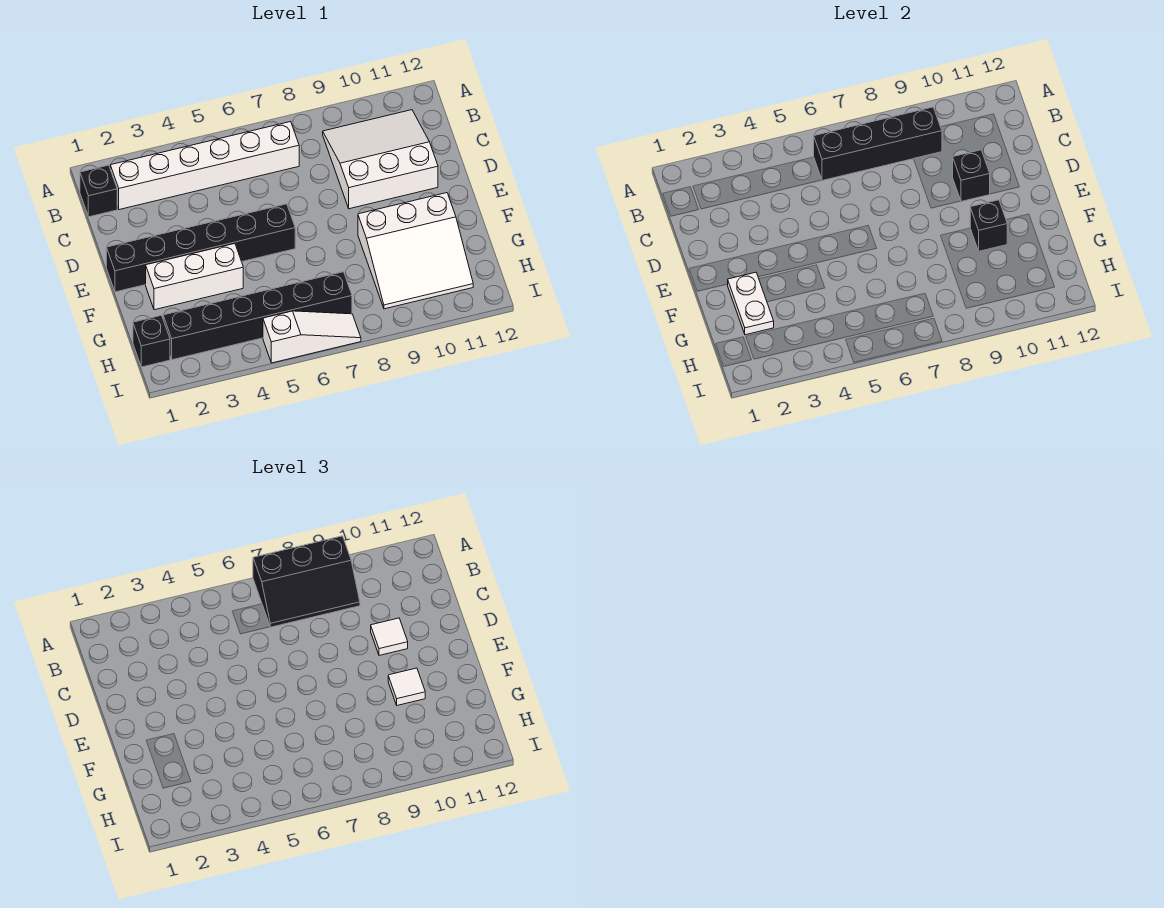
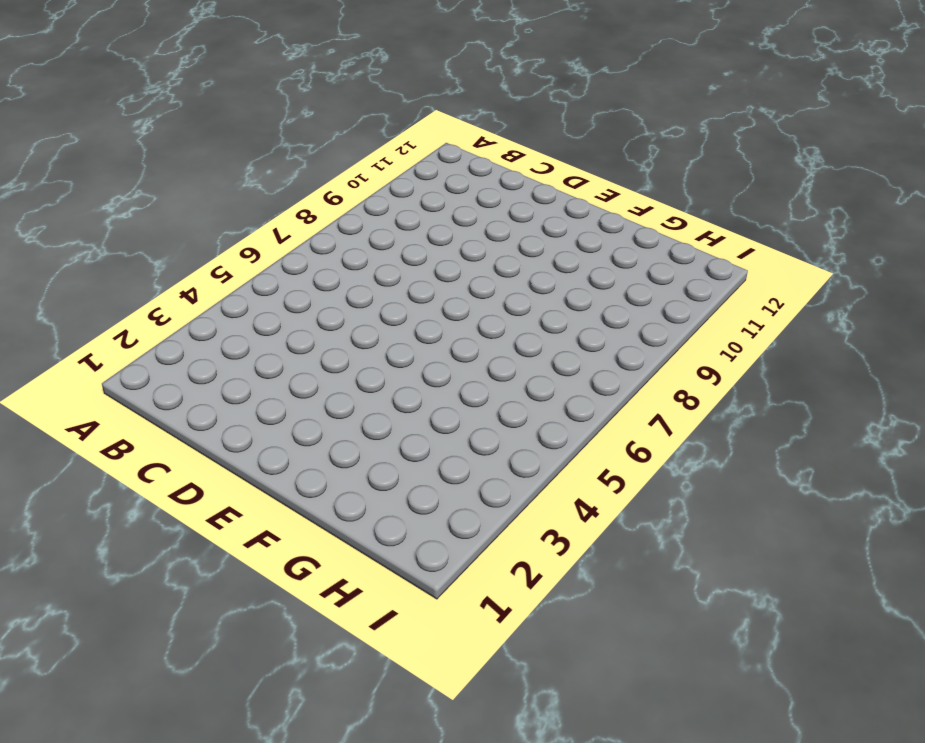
none -> black brick B1 level 1
none -> white brick B2:B7 level 1
none -> white slope B9:D11 level 1 top D

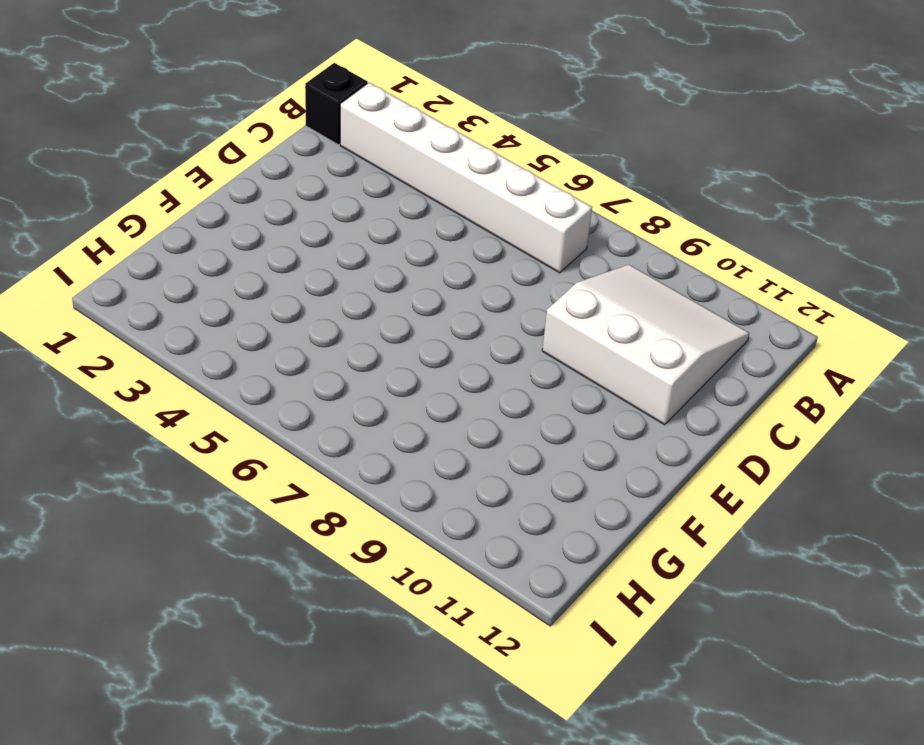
none -> black brick E1:E6 level 1
none -> white brick F2:F4 level 1
none -> white slope F9:H11 level 1 top F

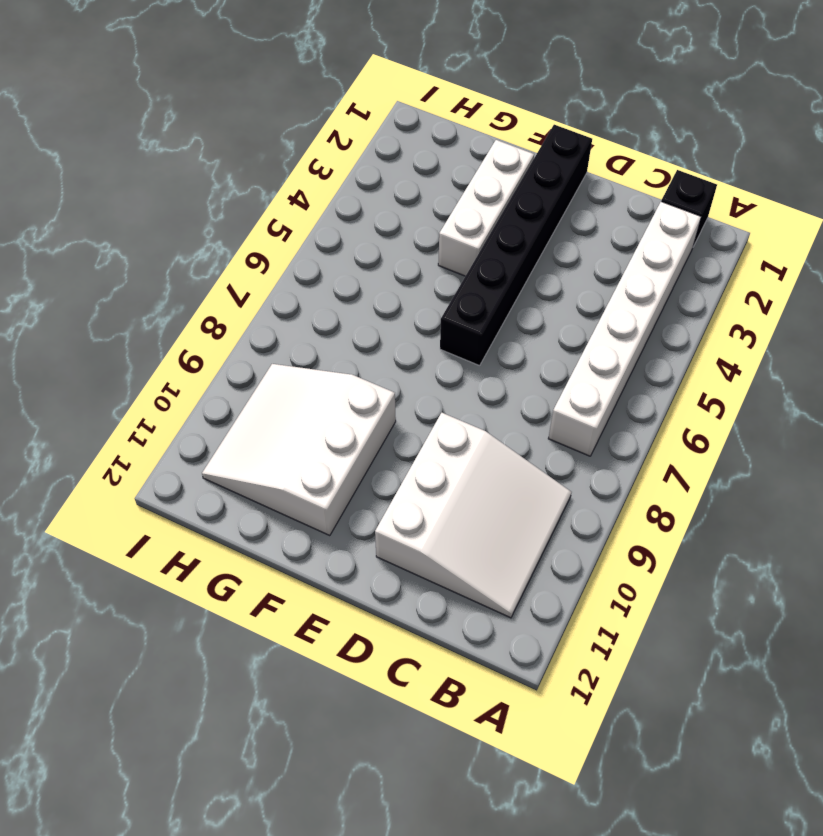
none -> black brick H1 level 1
none -> black brick H2:H7 level 1
none -> white slope I5:I7 level 1 top 5

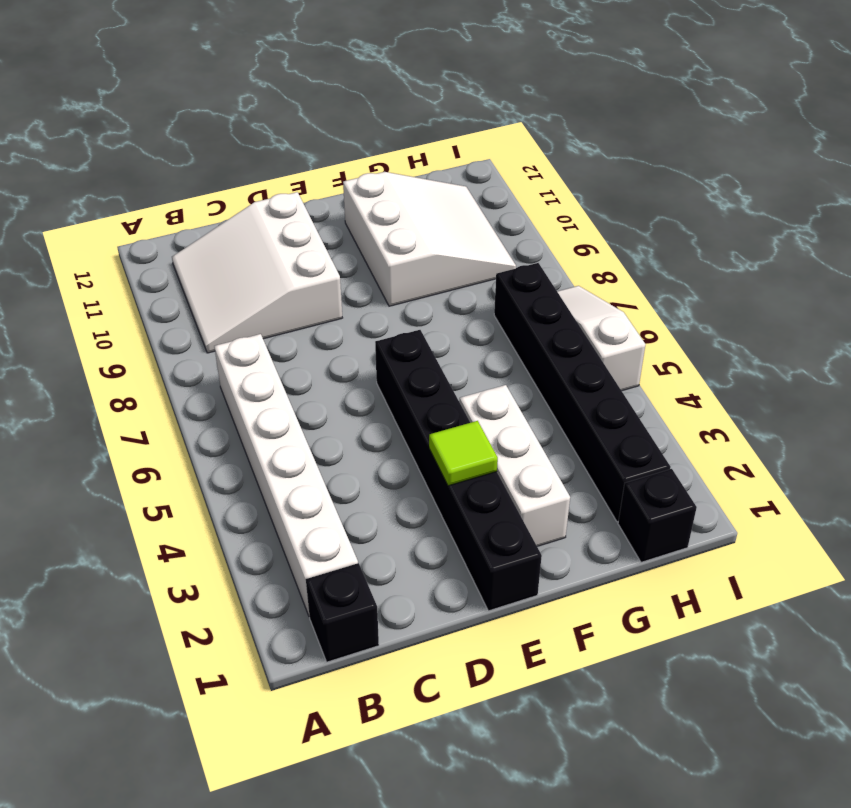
lime tile E3 level 2 -> none
none -> black brick B6:B9 level 2
none -> black brick D10 level 2
none -> white plate F2:G2 level 2

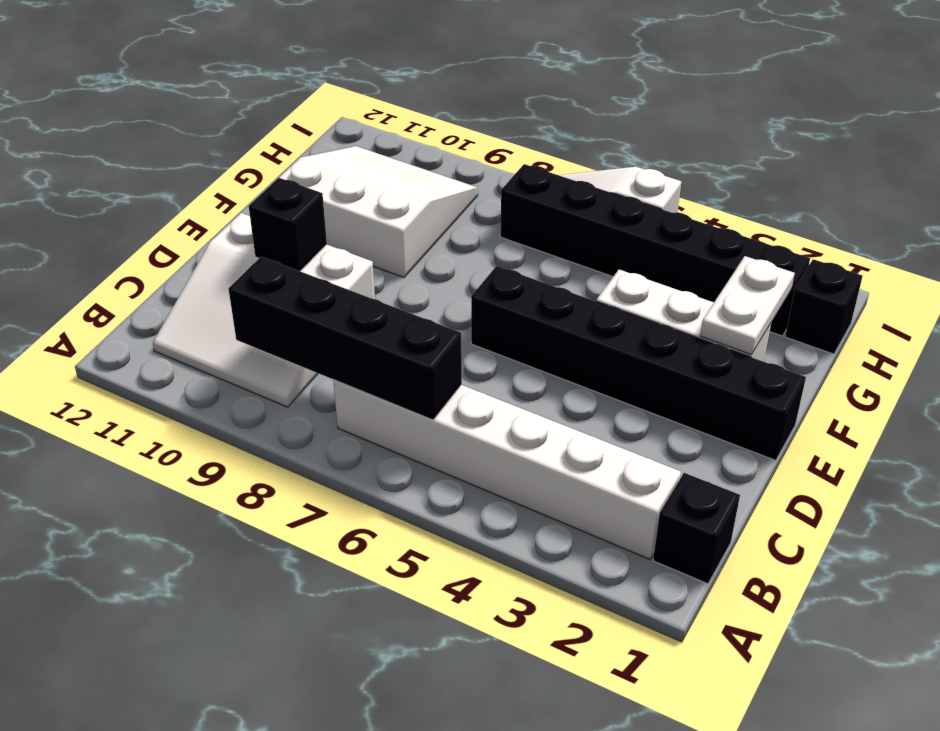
none -> black brick F10 level 2
none -> black slope A7:B9 level 3 top A
none -> white tile D10 level 3

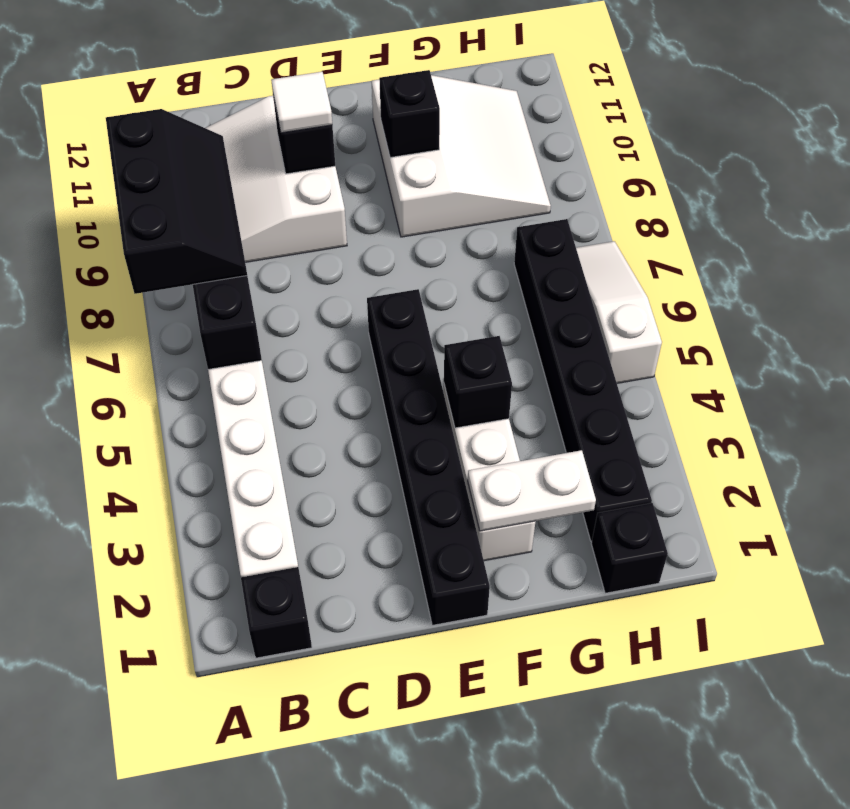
black brick F4 level 2 -> none
none -> white tile F10 level 3

